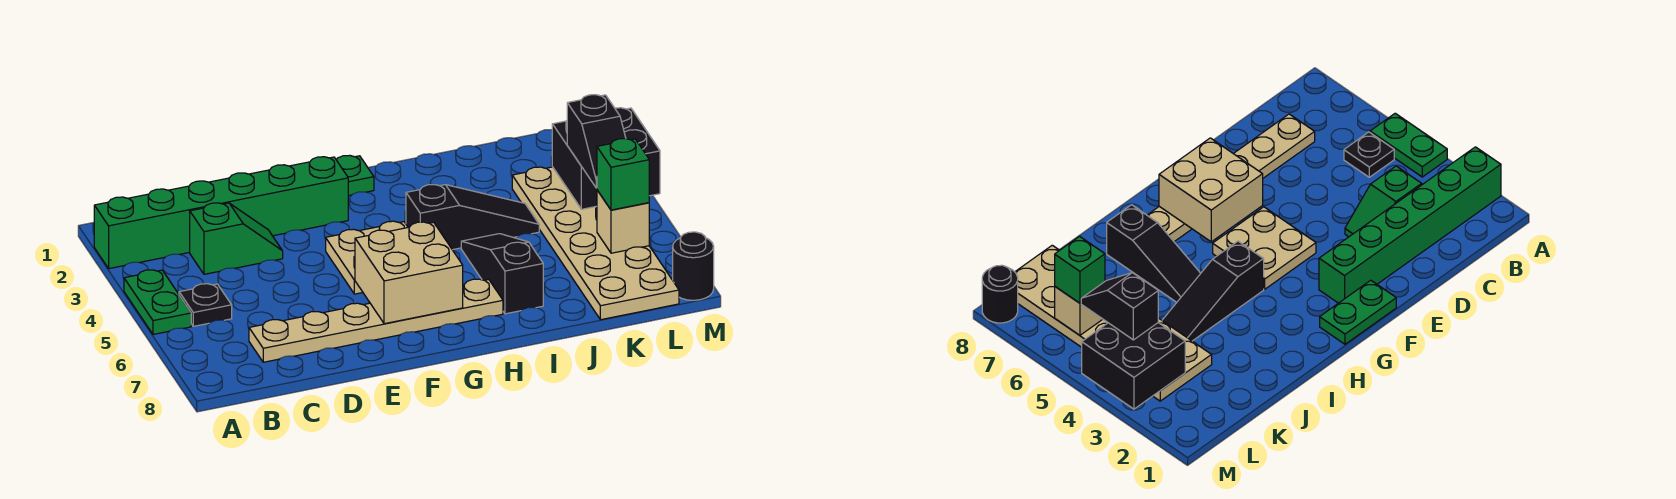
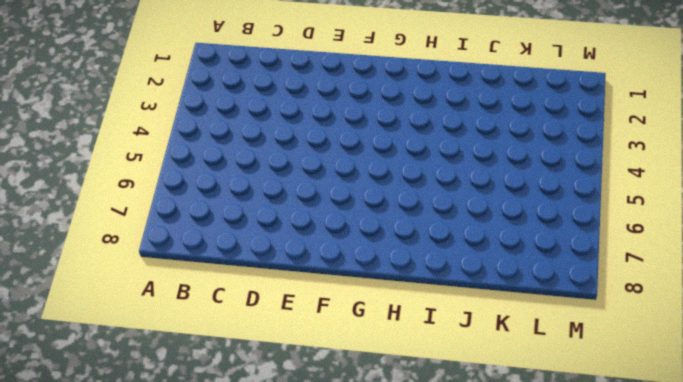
none -> green brick A2:F2 level 1
none -> green plate A4:A5 level 1
none -> black plate B5 level 1

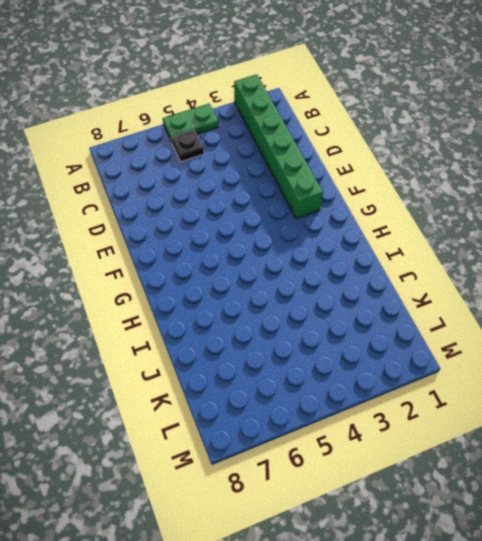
none -> green slope C3:D3 level 1 top C
none -> tan plate C7:H7 level 1
none -> green plate F1:G1 level 1

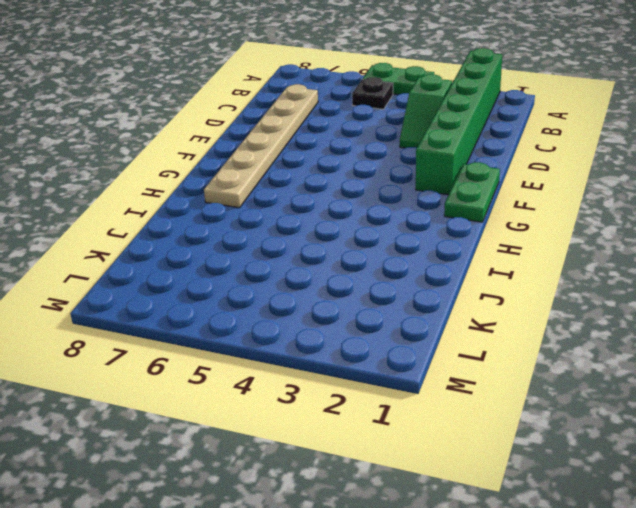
none -> tan plate F4:G5 level 1
none -> black slope H4:J4 level 1 top H
none -> black slope I5:I7 level 1 top 7

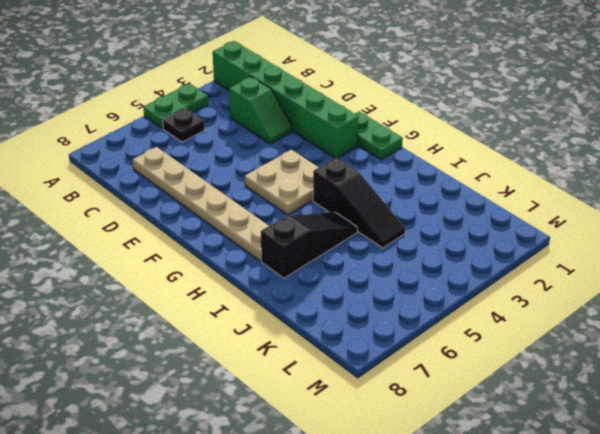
none -> tan plate K3:L8 level 1
none -> black round brick M8 level 1
none -> tan brick F6:G7 level 2

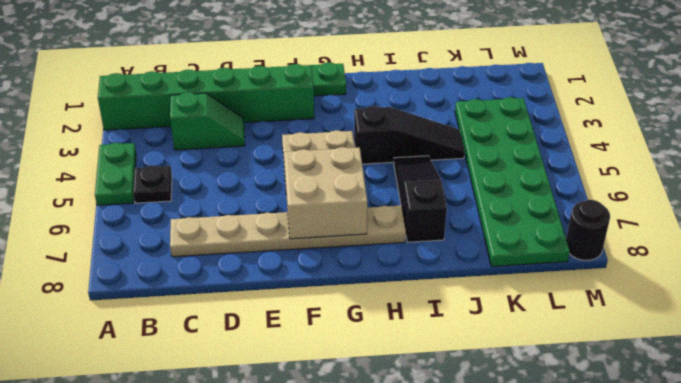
green plate K3:L8 level 1 -> tan plate K3:L8 level 1
none -> black brick L3:M4 level 2
none -> tan brick L6 level 2
none -> black slope L4:L5 level 3 top 4

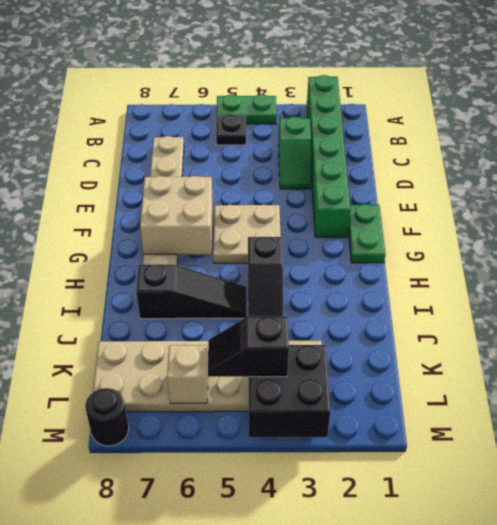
none -> green brick L6 level 3

